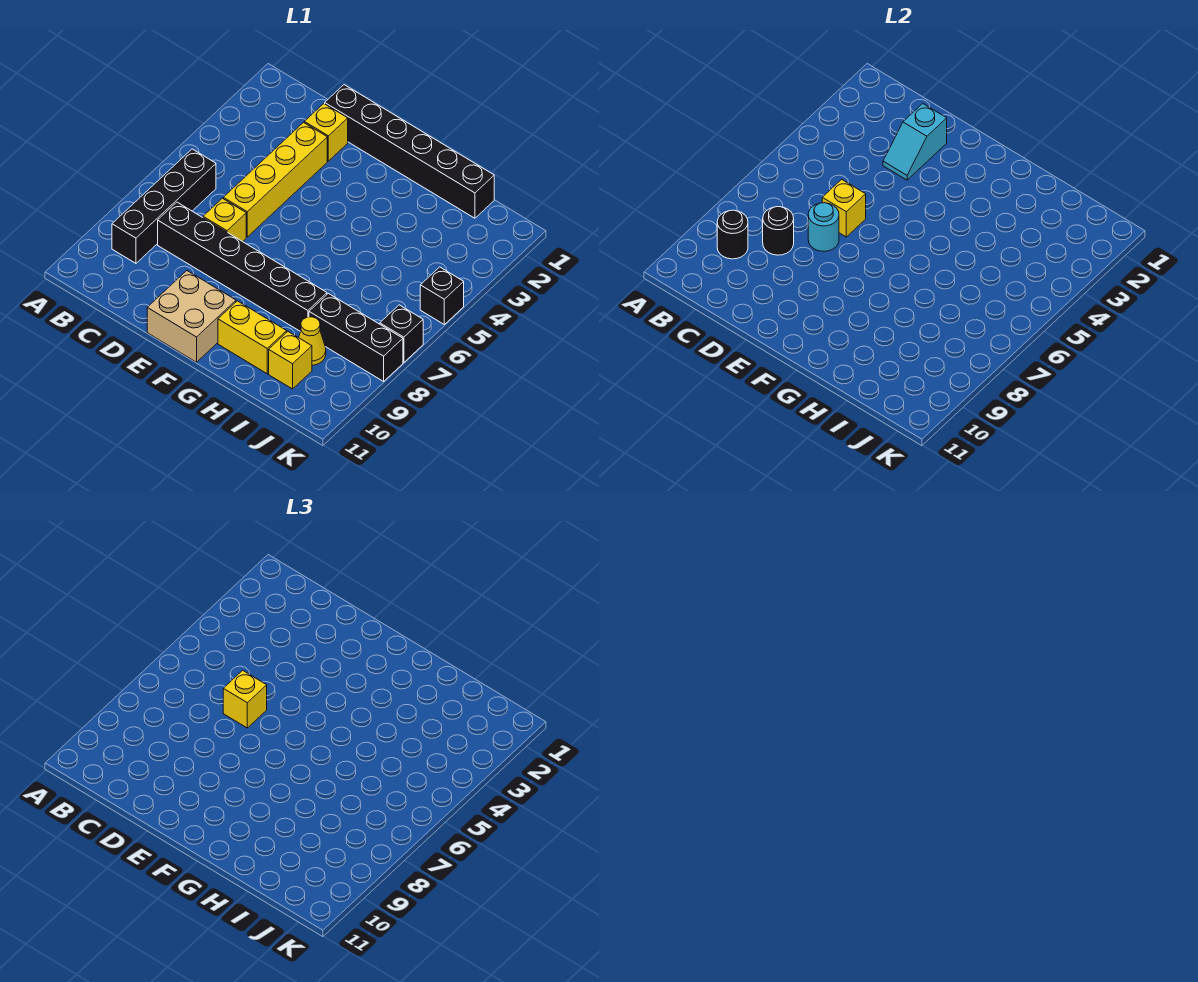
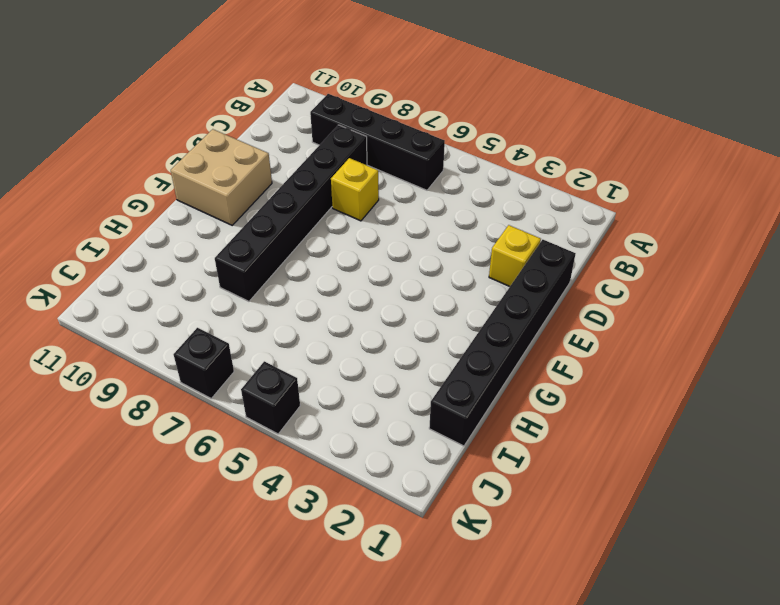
none -> yellow brick D3:D6 level 1
none -> yellow brick G10:H10 level 1
none -> black brick I8:K8 level 1

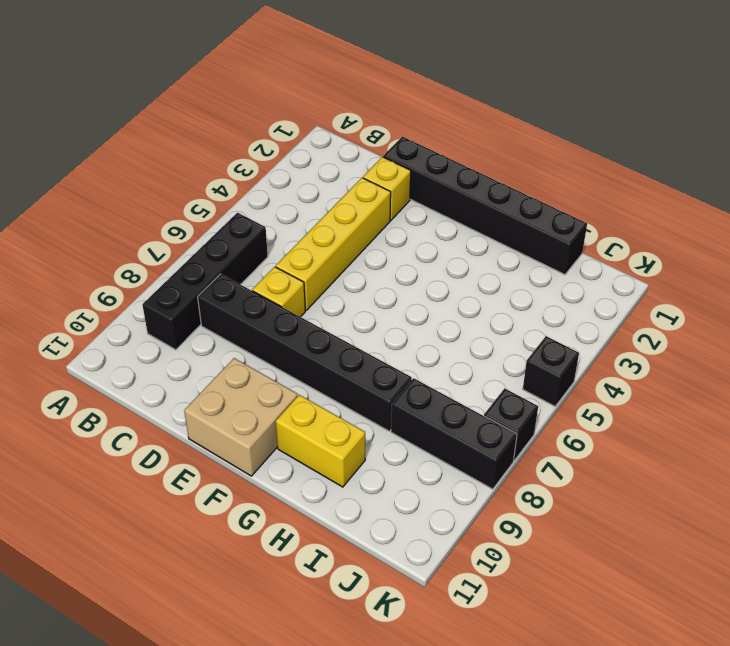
none -> yellow cone I9 level 1
none -> yellow brick I10 level 1
none -> black round brick B9 level 2

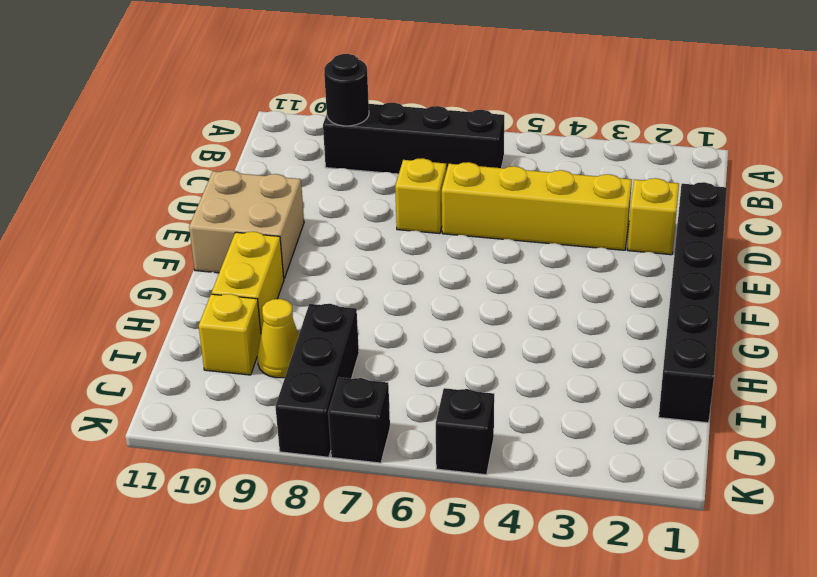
none -> black brick C8:H8 level 1
none -> black round brick C8 level 2
none -> cyan slope D2:D3 level 2 top 2

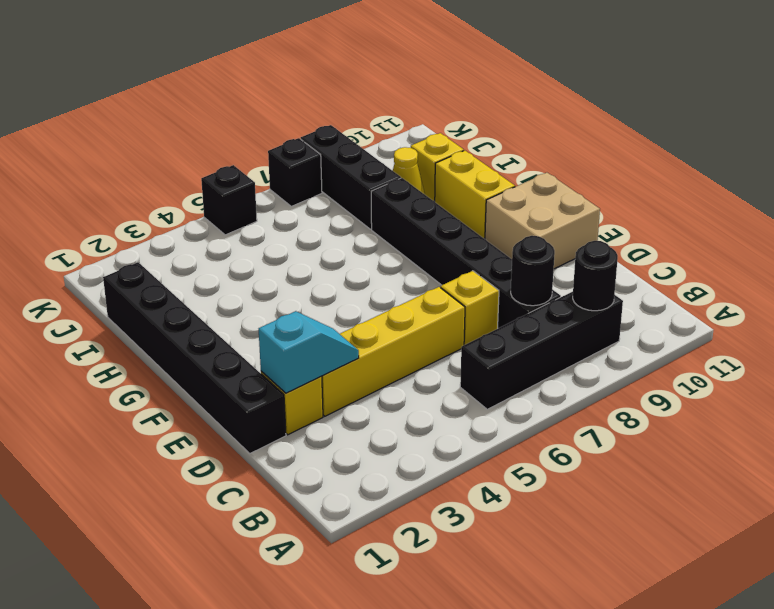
none -> yellow brick D6 level 2
none -> cyan round brick D7 level 2
none -> yellow brick D6 level 3

